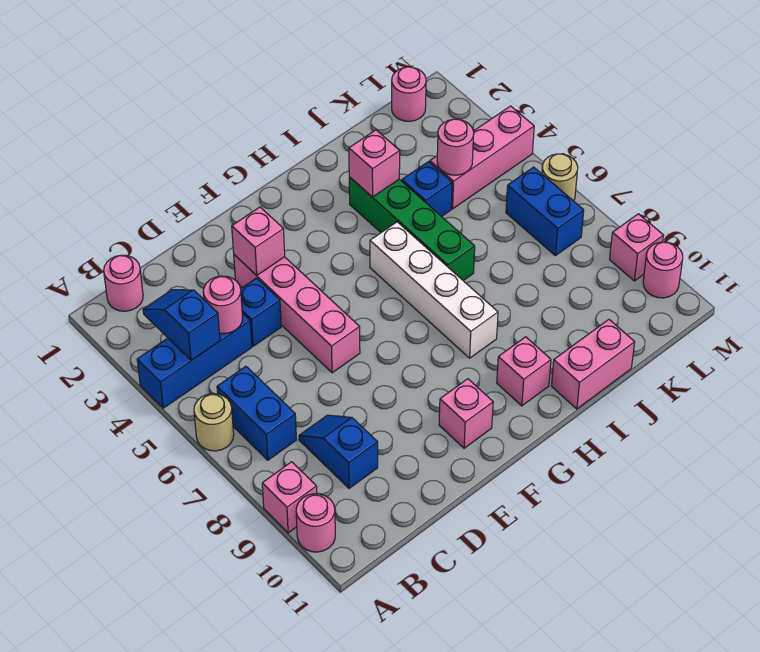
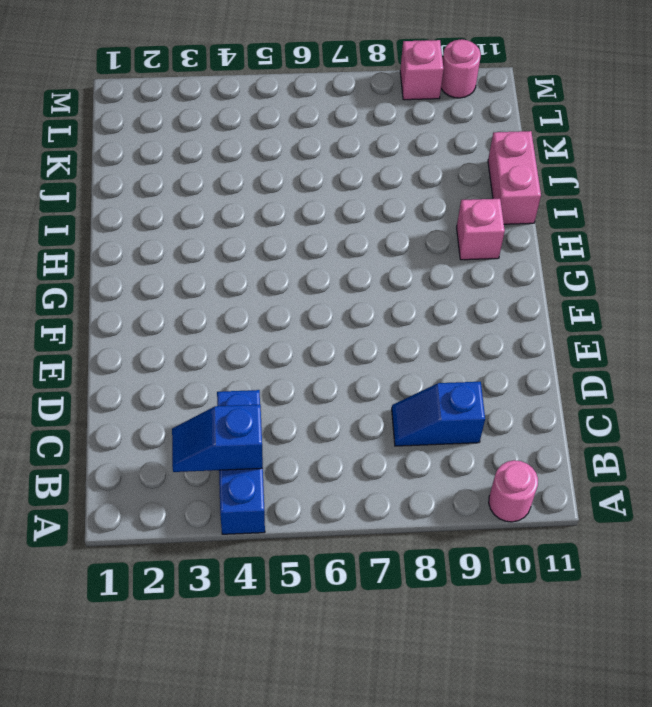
none -> tan round brick A6 level 1
none -> pink brick A9 level 1
none -> pink round brick B1 level 1

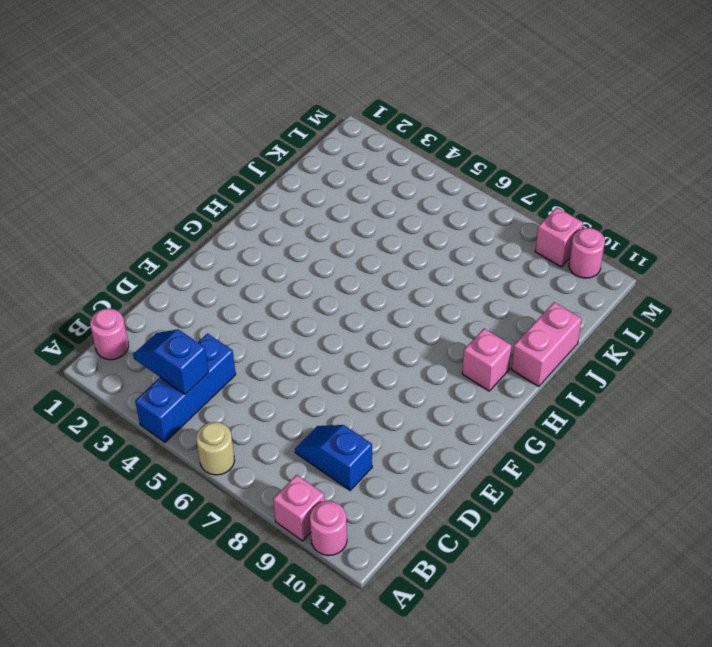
none -> blue brick B6:B7 level 1
none -> blue brick D4 level 1
none -> pink brick E3:E6 level 1

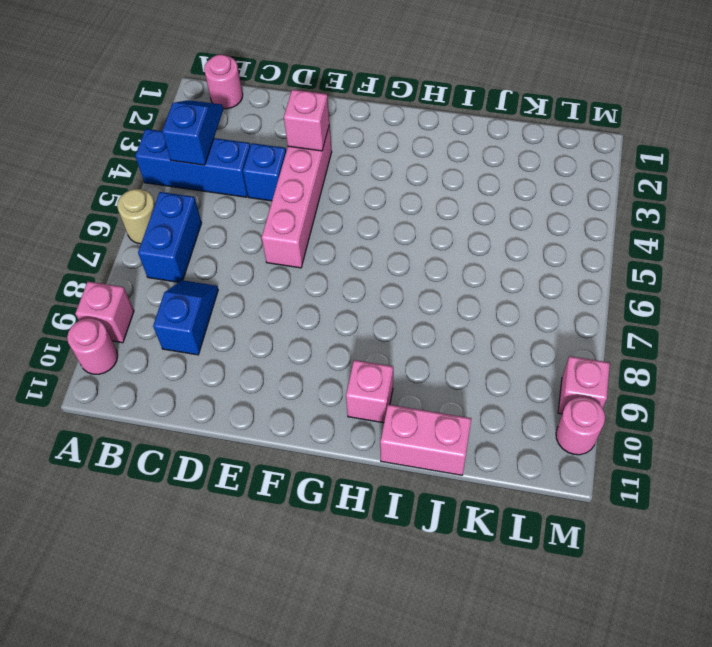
none -> pink brick F10 level 1
none -> white brick H5:H8 level 1
none -> green brick I3:I6 level 1

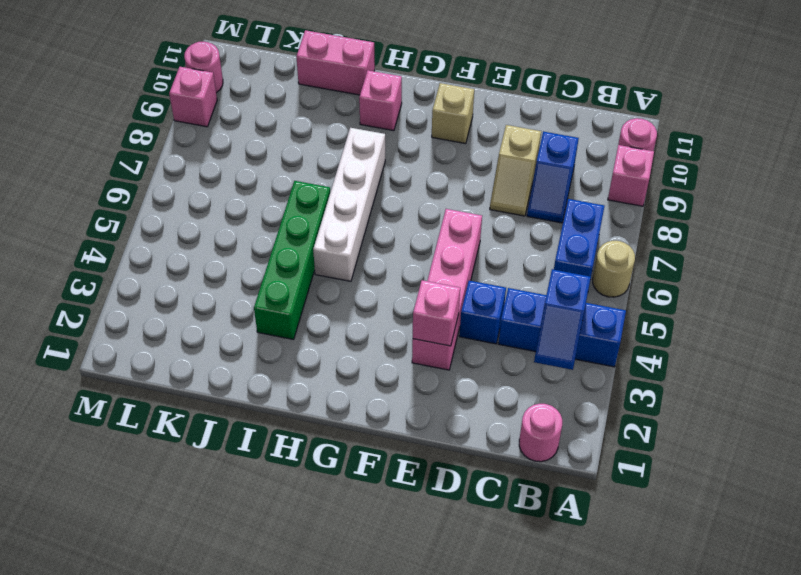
tan slope D8:D9 level 1 top 9 -> none
tan brick F10 level 1 -> pink brick F10 level 1
none -> blue brick J4 level 1
none -> pink brick K4:M4 level 1
none -> pink round brick L1 level 1

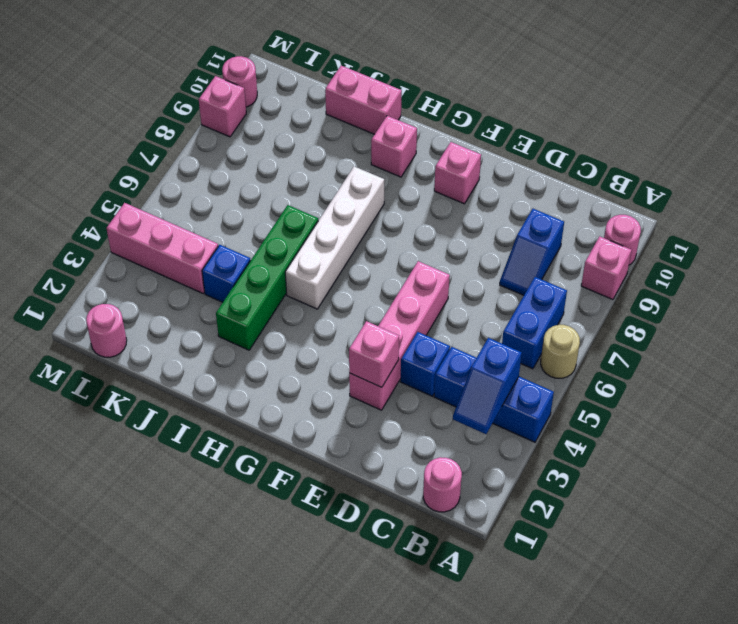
none -> blue brick L6:L7 level 1
none -> tan round brick M6 level 1
none -> pink round brick C4 level 2

